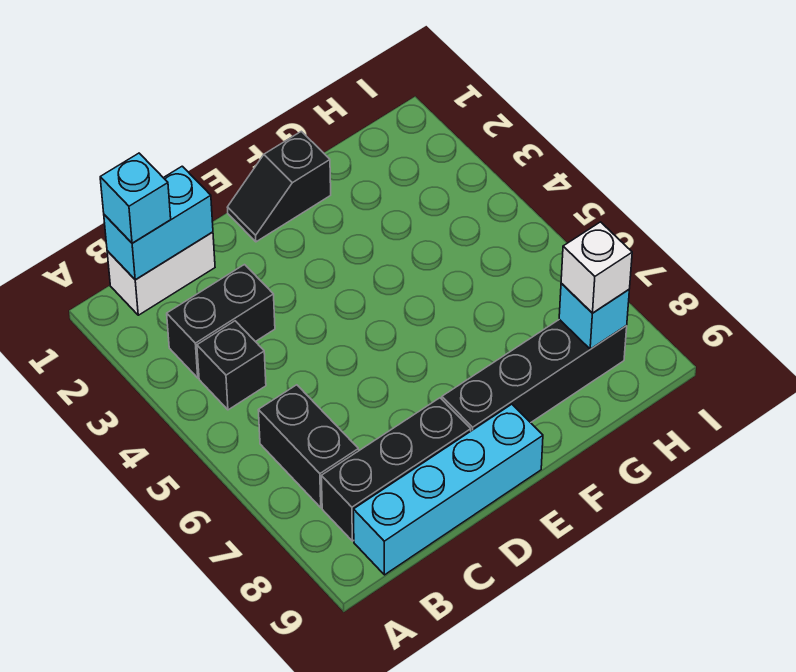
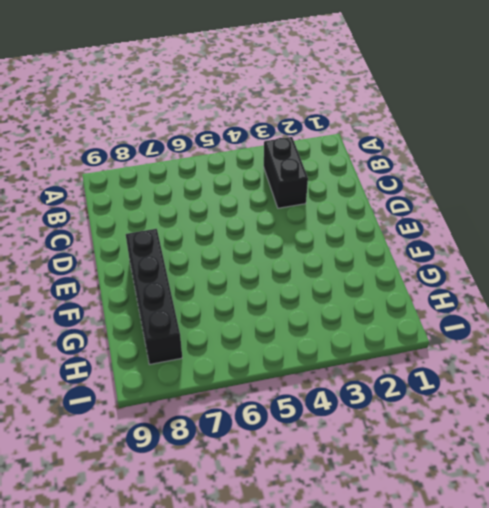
none -> white brick B1:C1 level 1
none -> black brick B4 level 1
none -> black brick B6:B7 level 1

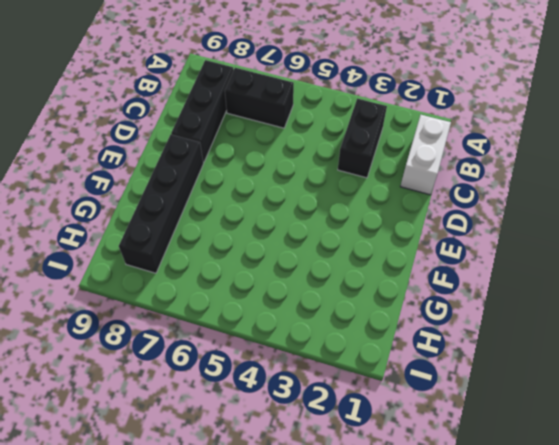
none -> black brick B4 level 1
none -> cyan brick B9:E9 level 1
none -> black slope E1:F1 level 1 top F

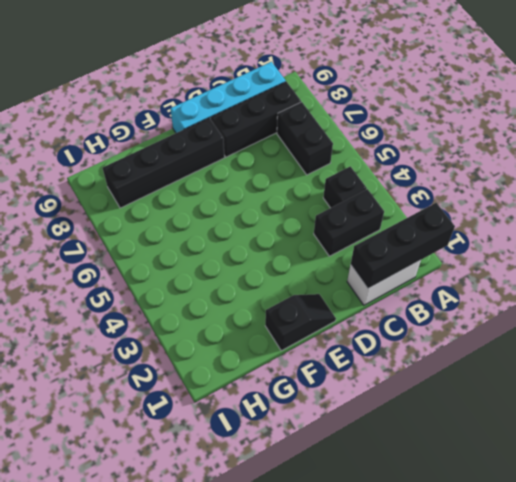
black brick A1:C1 level 2 -> cyan brick B1:C1 level 2
none -> cyan brick H8 level 2
none -> cyan brick B1 level 3
none -> white brick H8 level 3

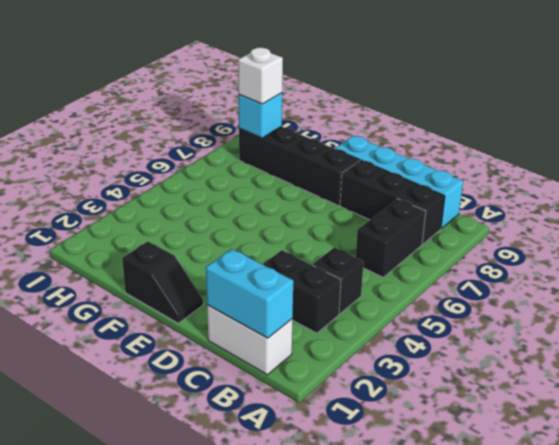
none -> cyan brick B1 level 3

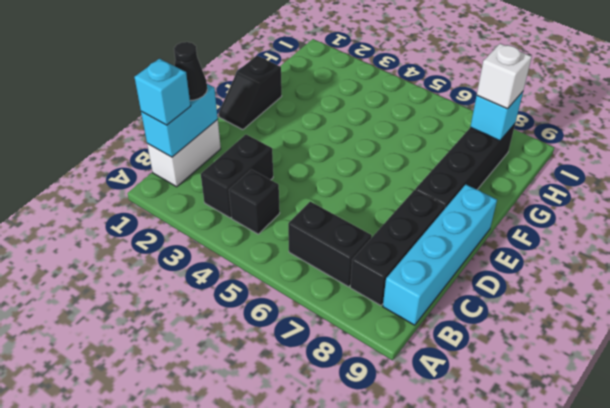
black cone C1 level 3 -> none

